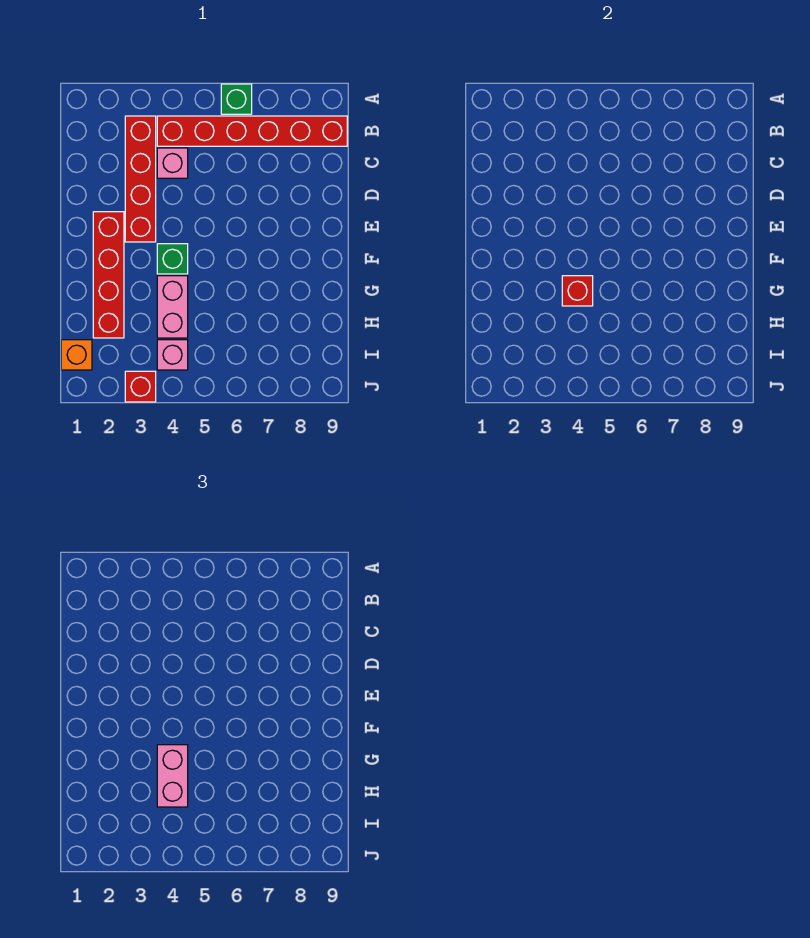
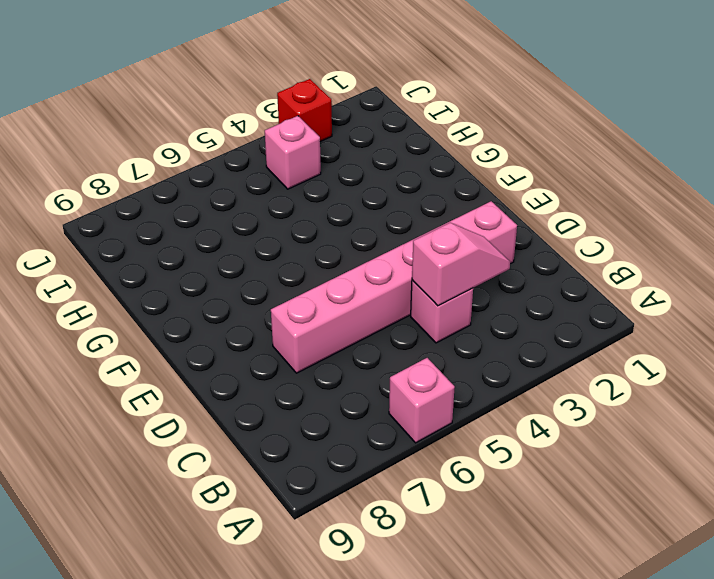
pink brick A6 level 1 -> green brick A6 level 1
pink slope C3:C4 level 2 top 4 -> none
pink brick D2:D7 level 1 -> red brick B3:E3 level 1
none -> red brick B4:B9 level 1
none -> red brick E2:H2 level 1
none -> green brick F4 level 1

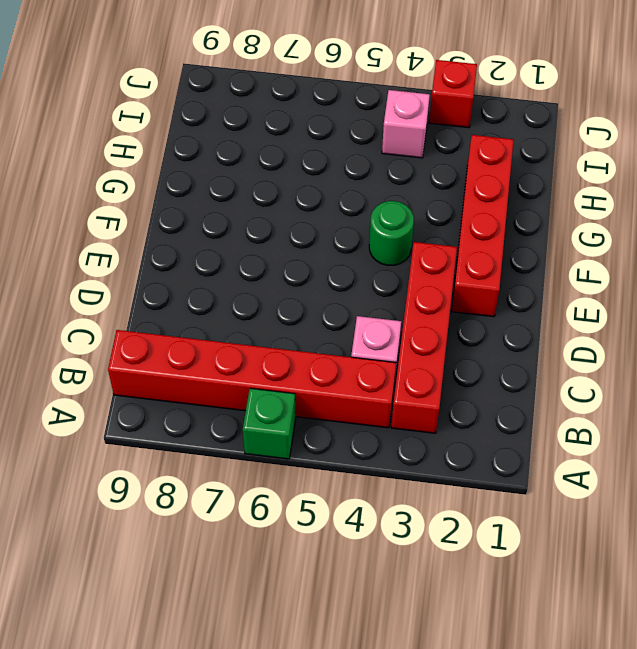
green round brick F4 level 1 -> green brick F4 level 1
none -> pink brick G4:H4 level 1
none -> orange brick I1 level 1
none -> red brick G4 level 2

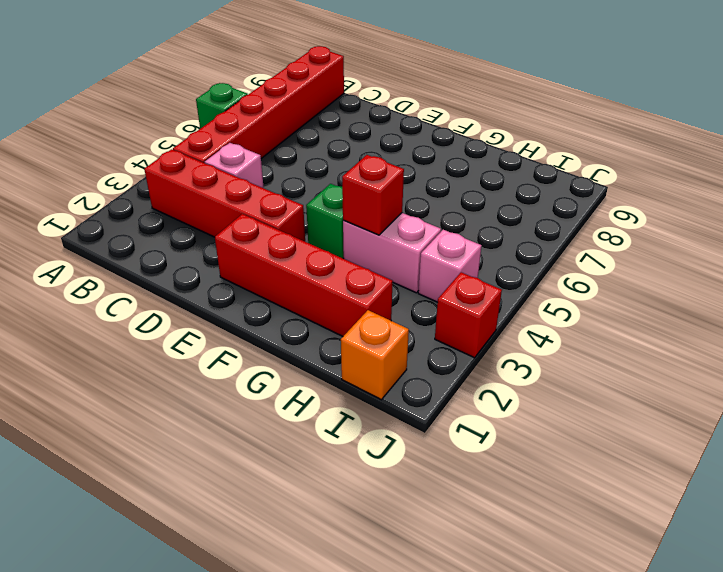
none -> pink brick G4:H4 level 3

